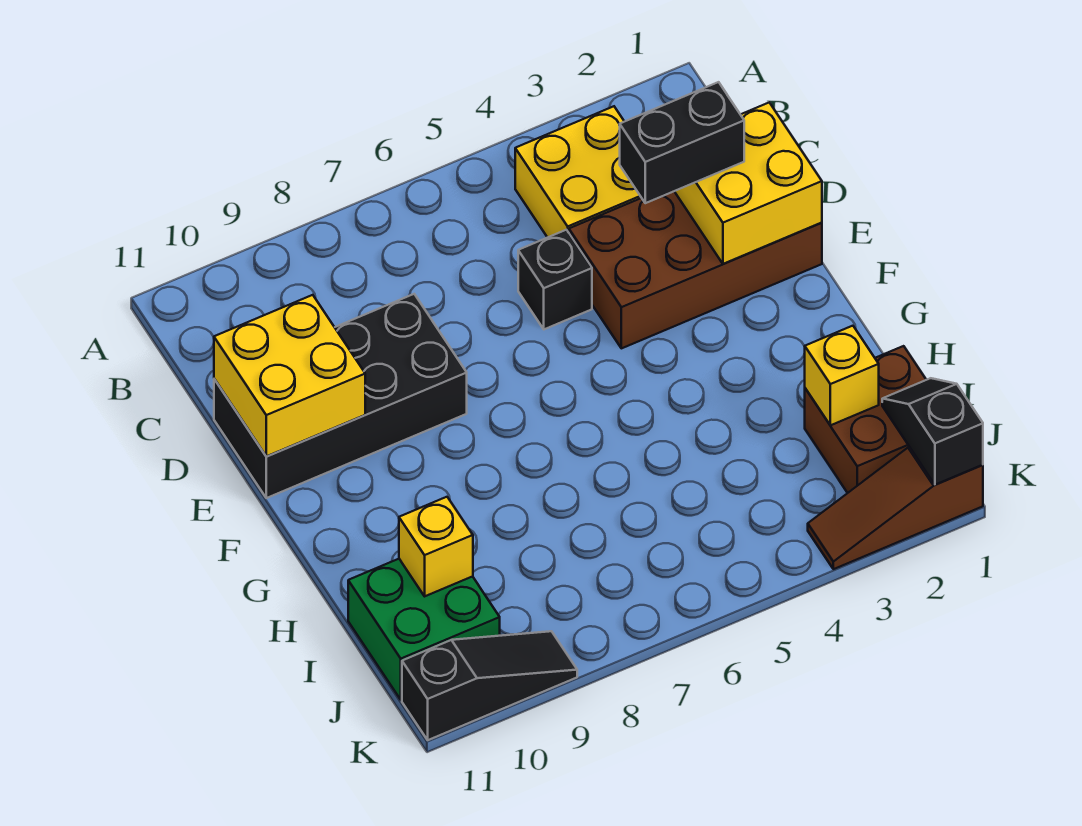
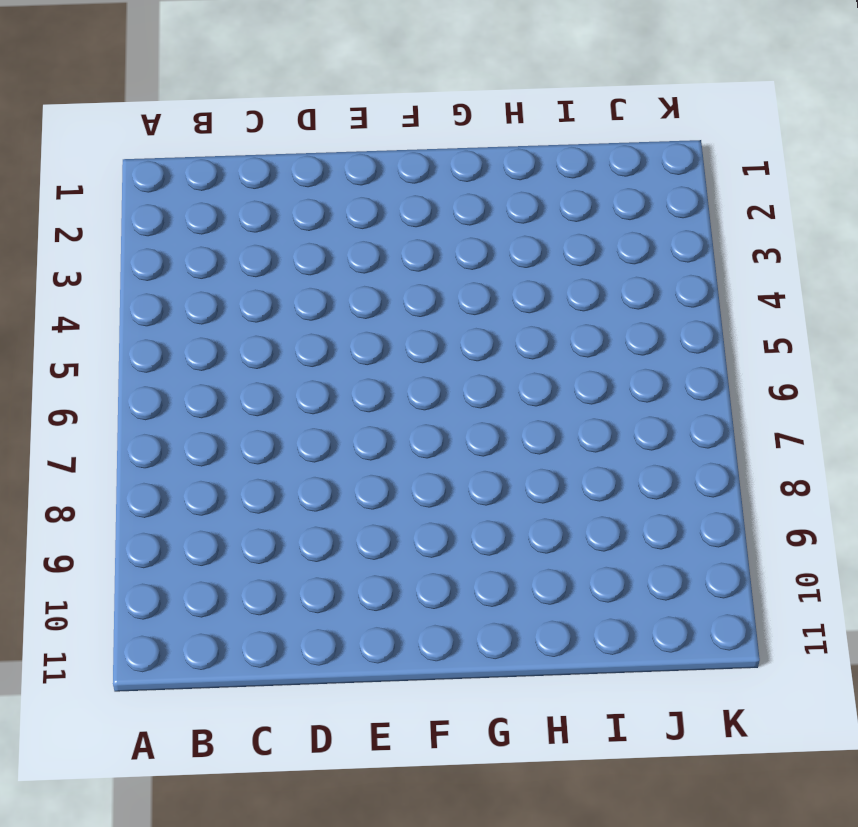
none -> yellow brick B3:C4 level 1
none -> brown brick D1:E4 level 1
none -> black brick D5 level 1

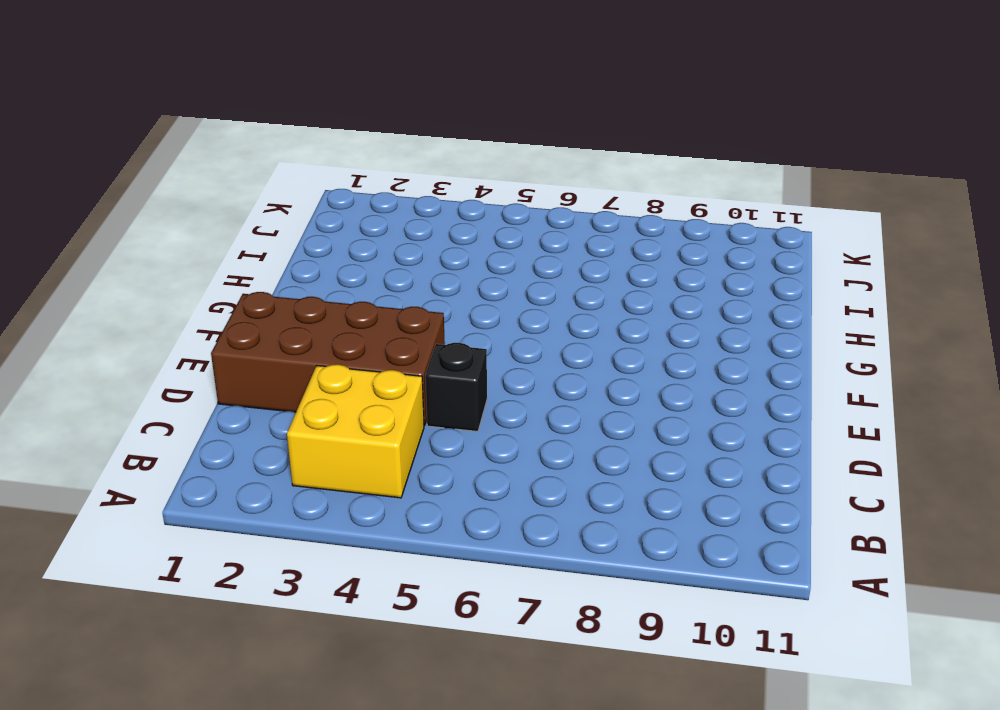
none -> black brick D8:E11 level 1
none -> brown brick I1:J2 level 1
none -> green brick I10:J11 level 1

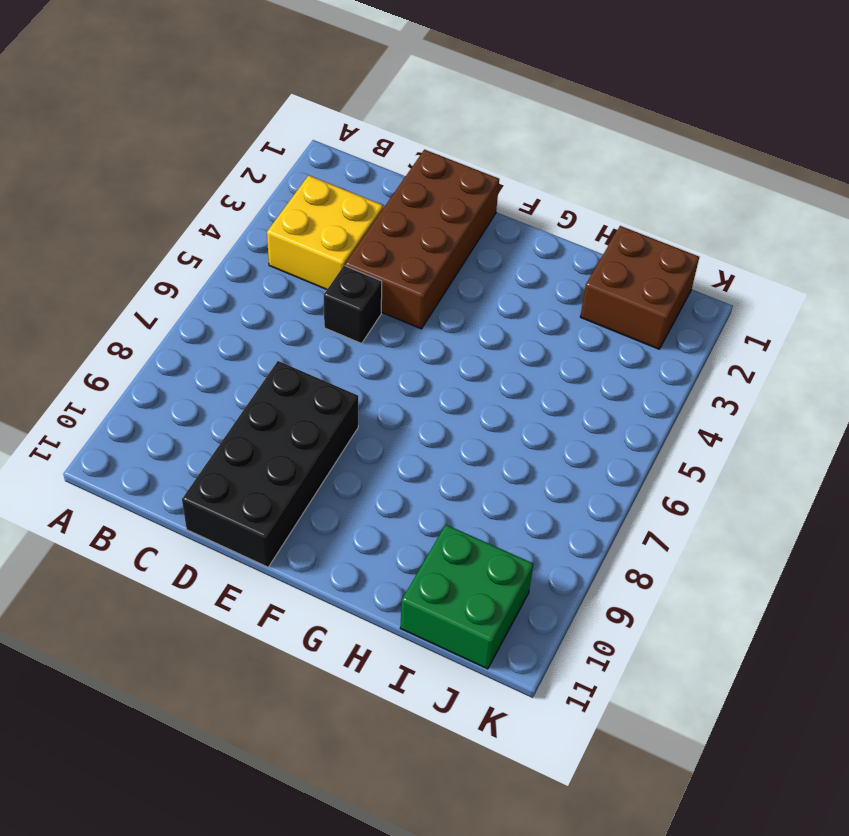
none -> brown slope K1:K3 level 1 top 1
none -> black slope K9:K11 level 1 top 11
none -> yellow brick D1:E2 level 2

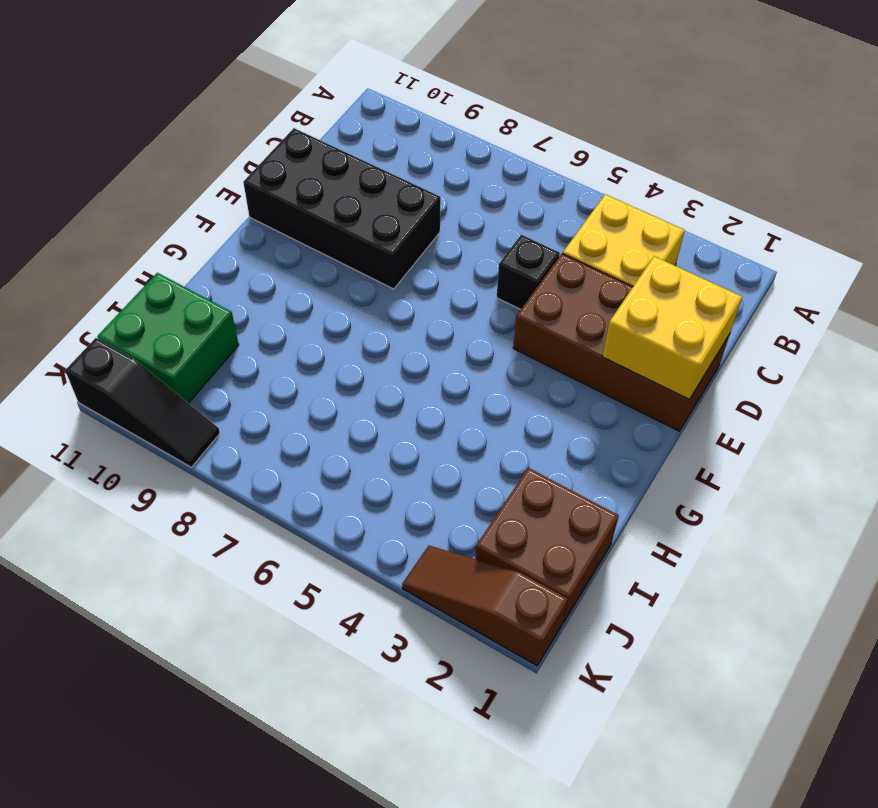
none -> yellow brick D10:E11 level 2
none -> yellow brick I2 level 2
none -> yellow brick I10 level 2

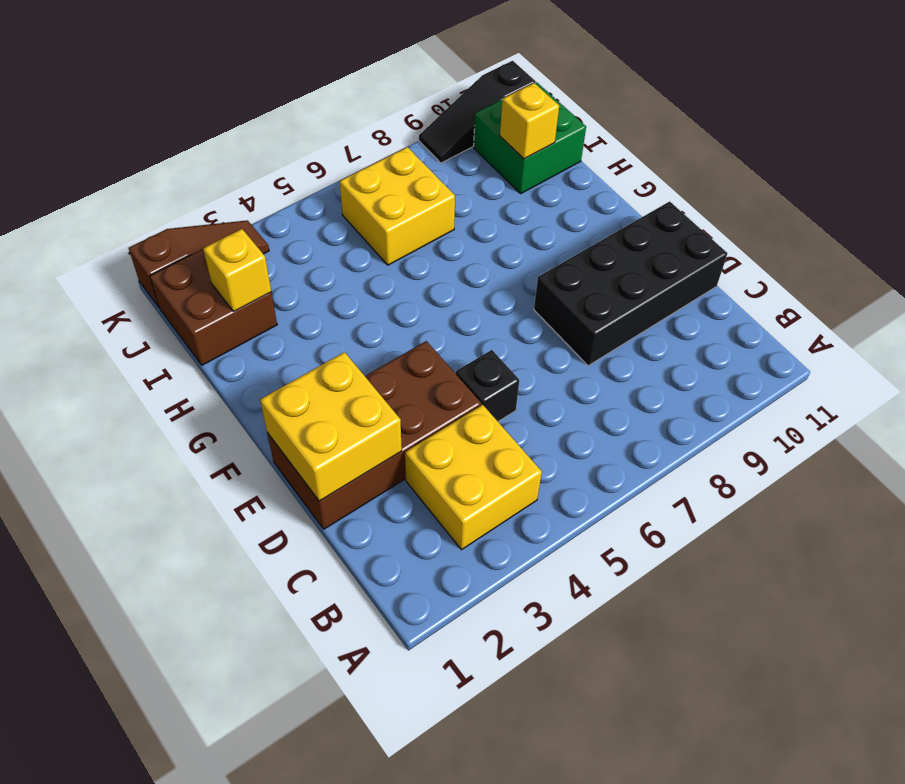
yellow brick I6:J7 level 1 -> yellow brick D10:E11 level 2
none -> black slope J1:K1 level 2 top K
none -> black brick D2:D3 level 3

